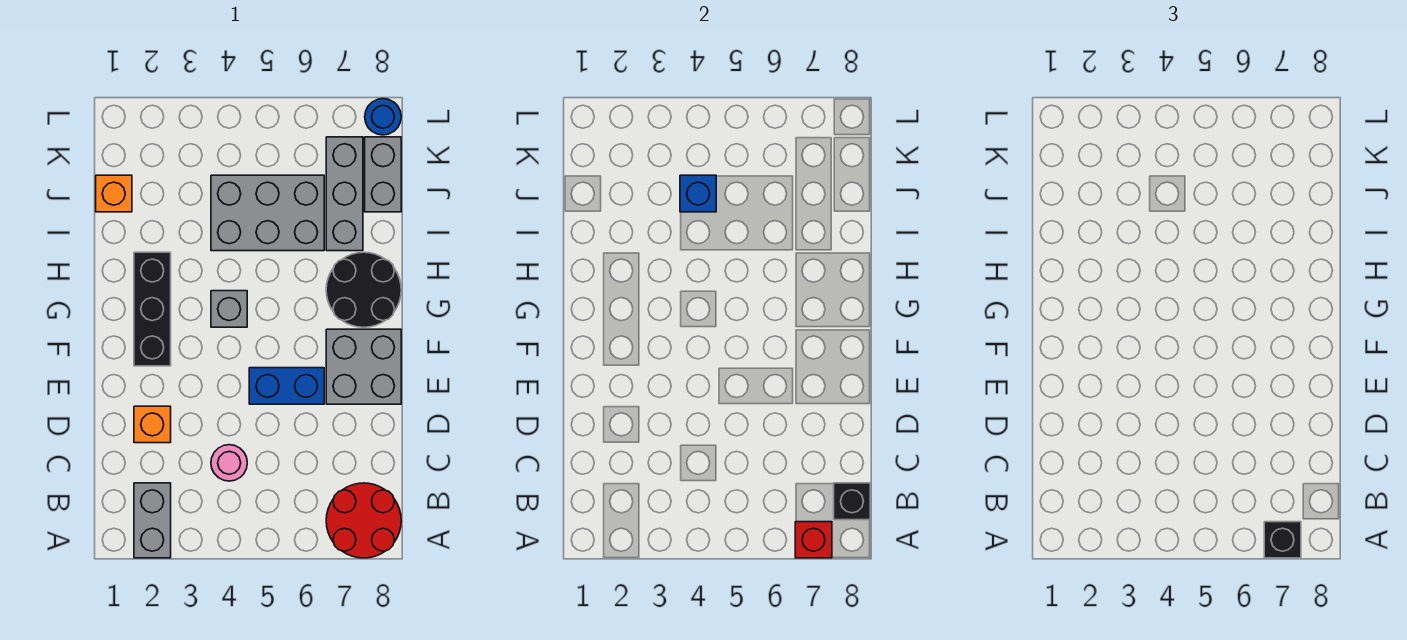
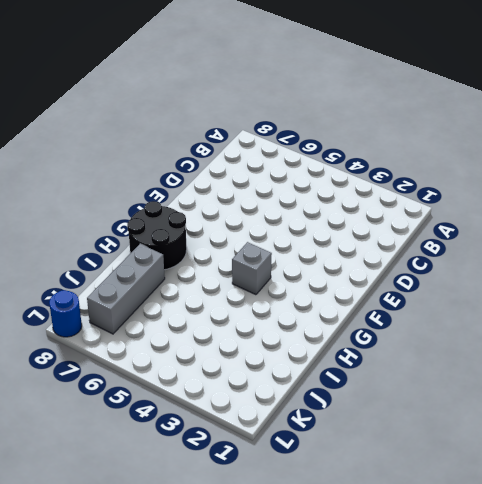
none -> grey brick A2:B2 level 1
none -> red round brick A7:B8 level 1
none -> pink round brick C4 level 1

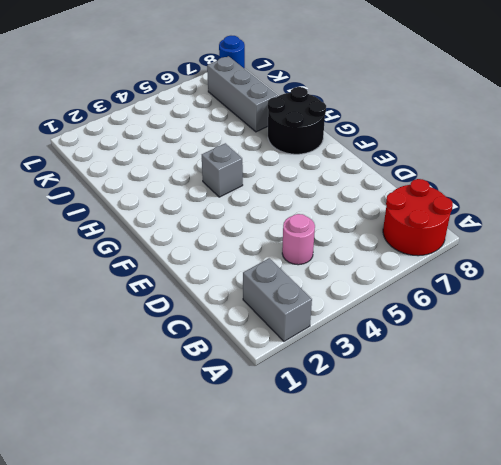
none -> orange brick D2 level 1
none -> blue brick E5:E6 level 1
none -> grey brick E7:F8 level 1

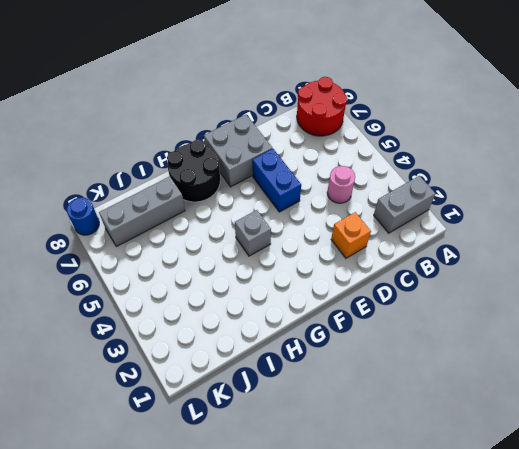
none -> black brick F2:H2 level 1
none -> grey brick I4:J6 level 1
none -> orange brick J1 level 1

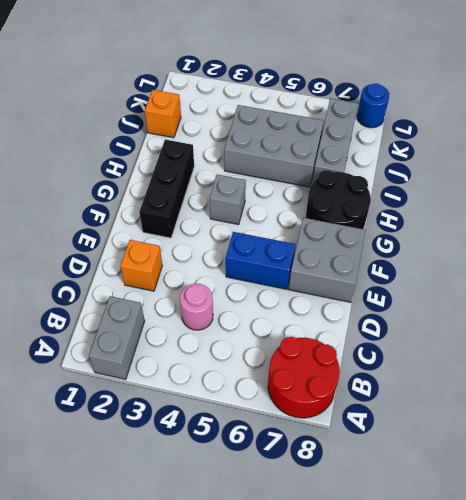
none -> grey brick J8:K8 level 1
none -> red brick A7 level 2
none -> black brick B8 level 2

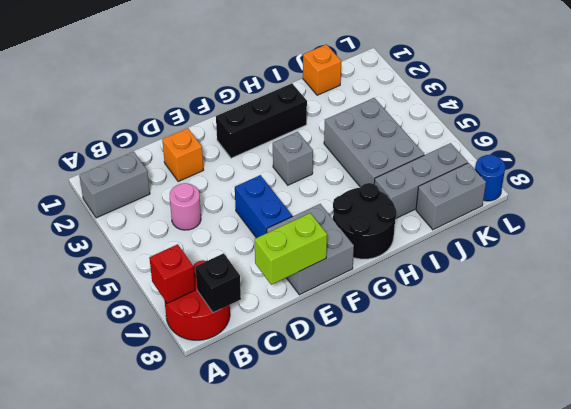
lime brick D8:E8 level 2 -> none
none -> blue brick J4 level 2
none -> black brick A7 level 3

